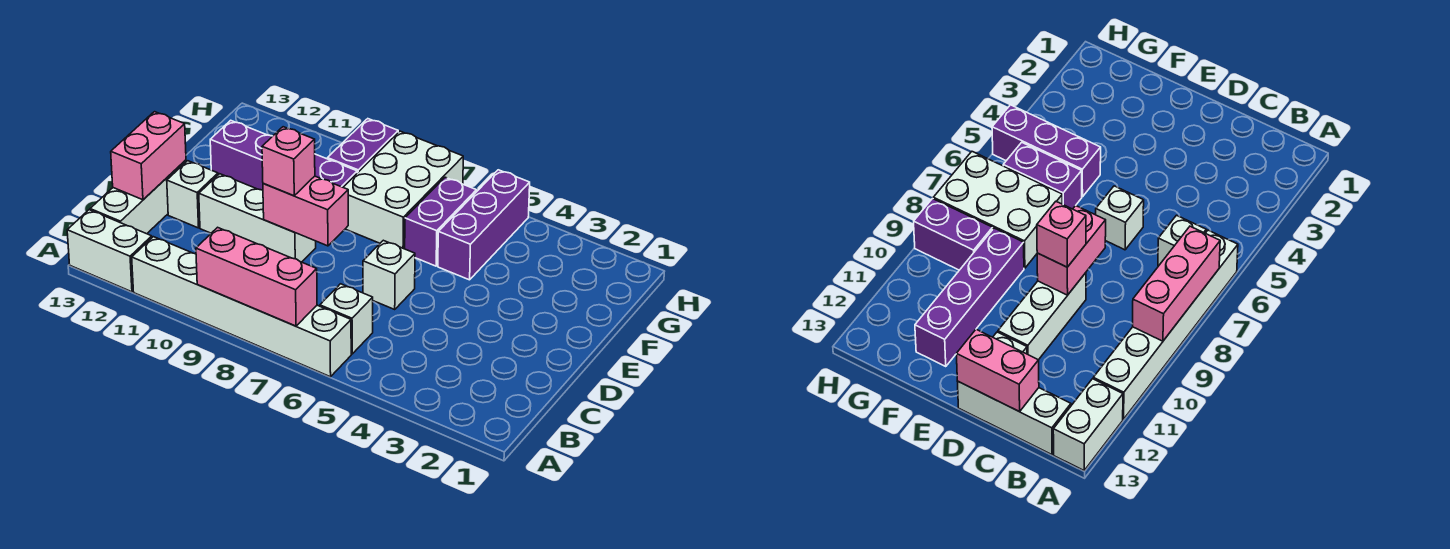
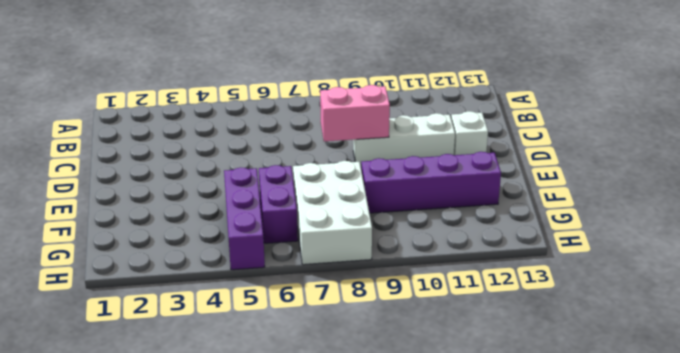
none -> white brick A6:A11 level 1
none -> white brick A12:A13 level 1
none -> white brick B6 level 1

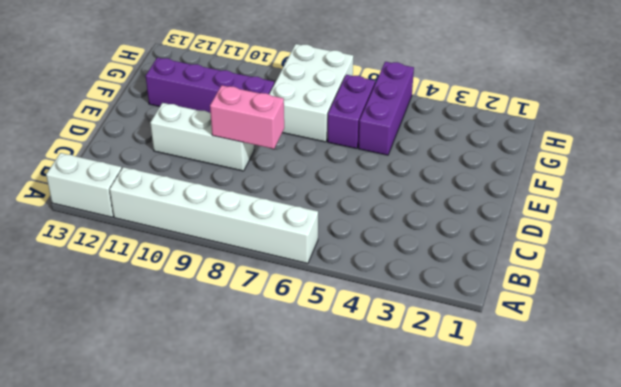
none -> white brick B6 level 1
none -> white brick B13:D13 level 1
none -> white brick D6 level 1

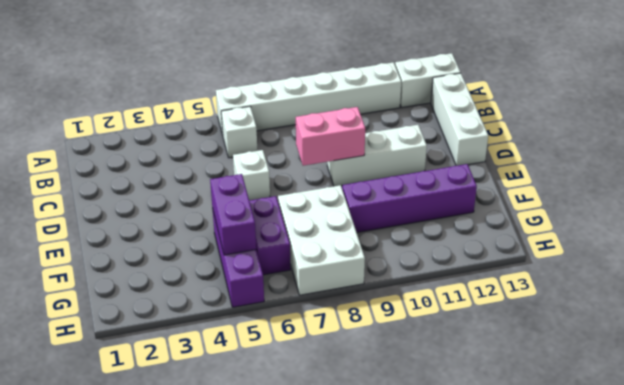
purple brick F5:G5 level 2 -> purple brick G9:H9 level 1
none -> white brick D12 level 1
none -> pink brick A7:A9 level 2
none -> pink brick C13:D13 level 2

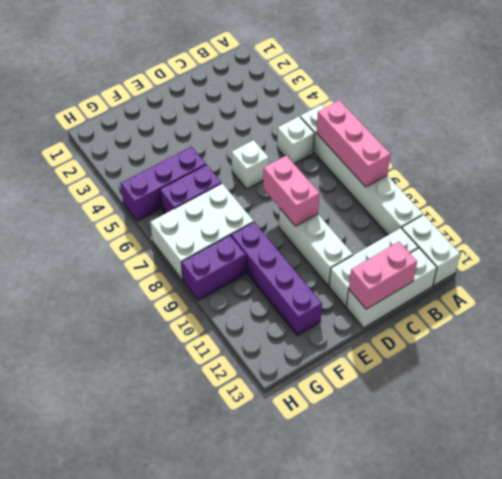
white brick B12:D12 level 1 -> white brick D12 level 1
none -> pink brick D9 level 3

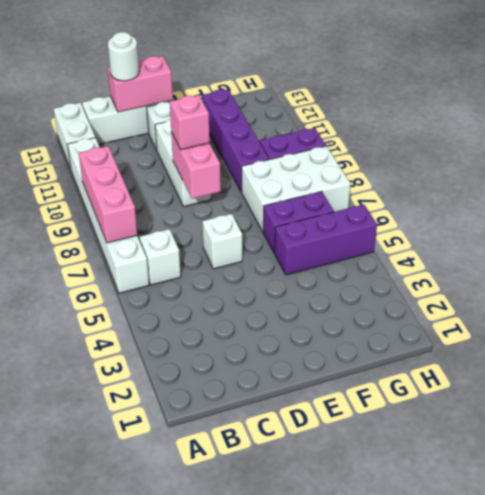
white round brick C13 level 3 -> none

